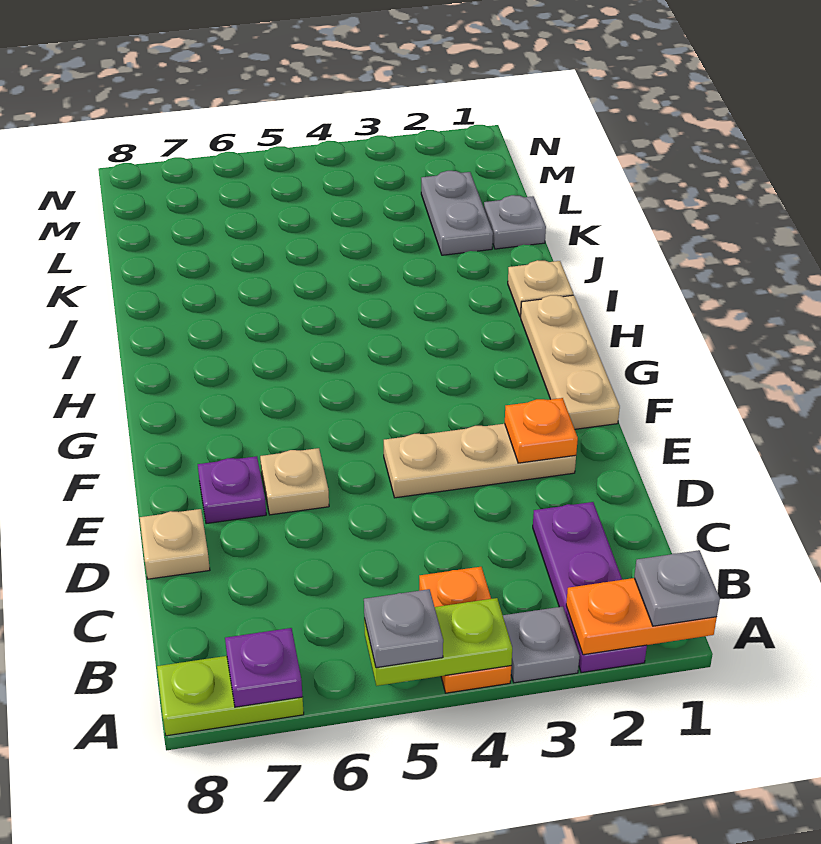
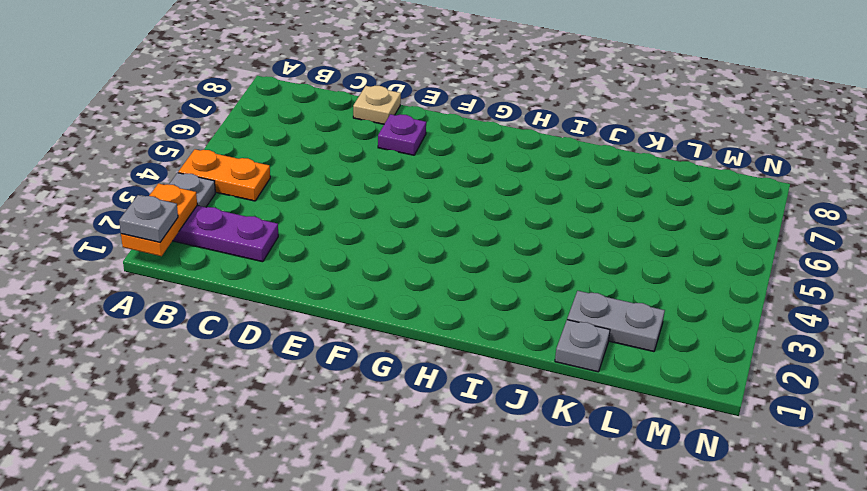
none -> lime plate A7:A8 level 1
none -> tan plate E2:E4 level 1
none -> tan plate E6 level 1

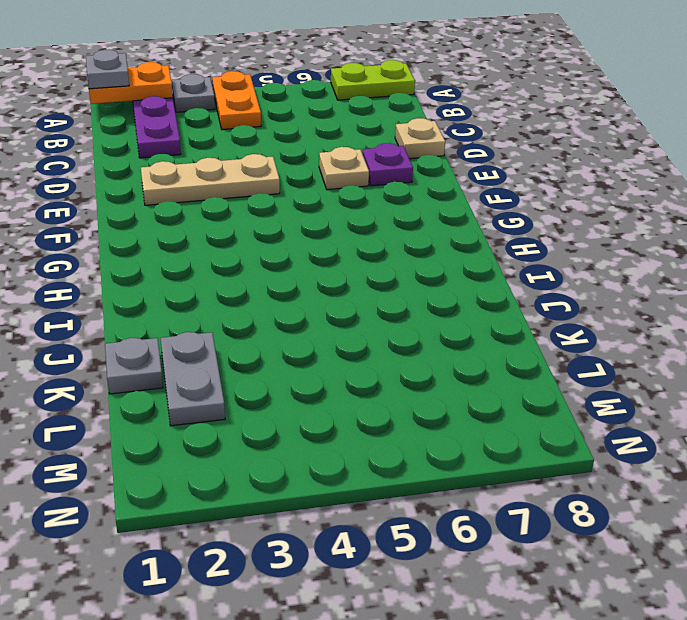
none -> tan plate F1:H1 level 1
none -> tan plate I1 level 1
none -> lime plate A4:A5 level 2

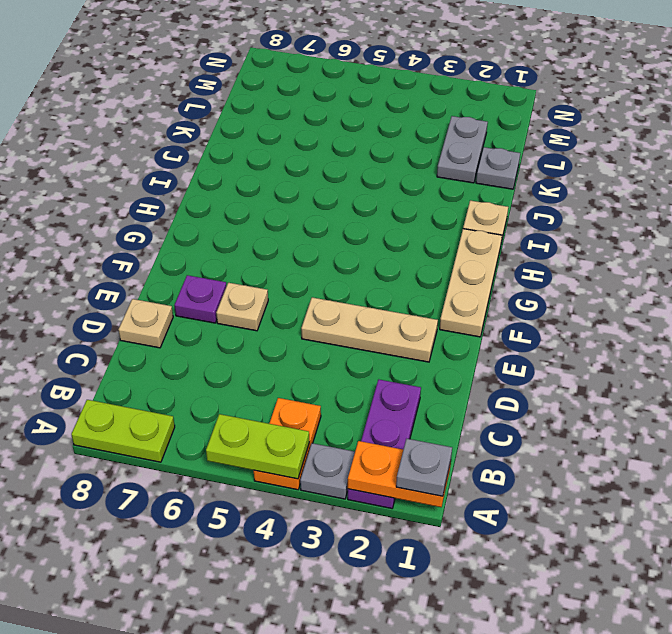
none -> purple plate A7 level 2
none -> orange plate E2 level 2
none -> grey plate A5 level 3

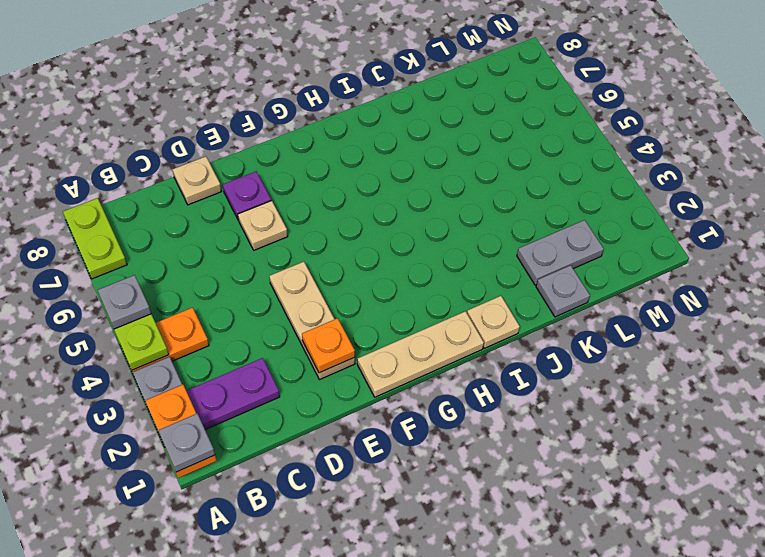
none -> purple plate A7 level 2

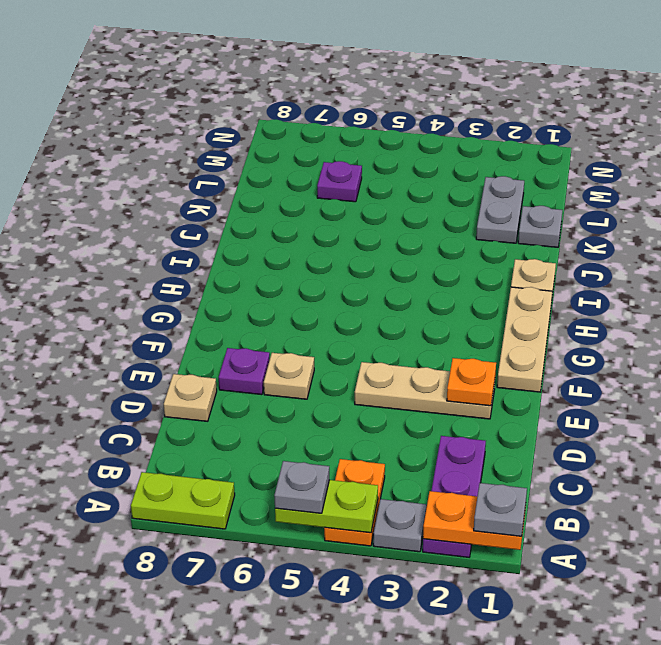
purple plate L6 level 1 -> purple plate A7 level 2

